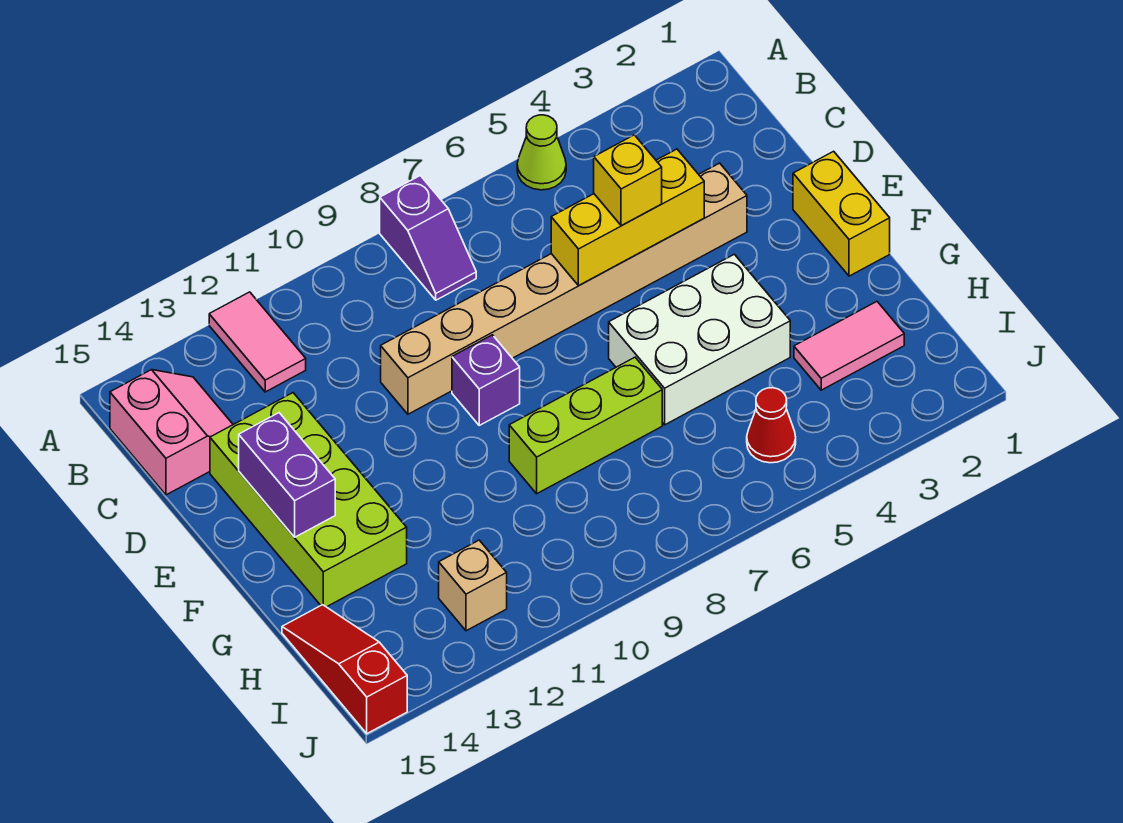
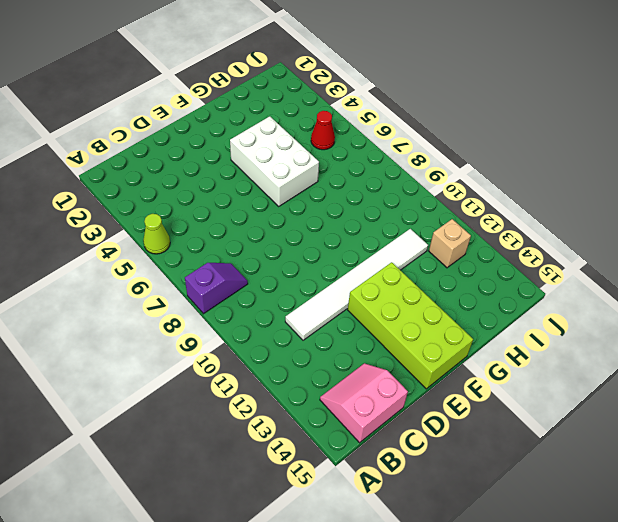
white tile C11:H11 level 1 -> none
lime brick E12:F15 level 1 -> lime brick D13:G14 level 1
none -> pink tile A12:B12 level 1
none -> tan brick D3:D10 level 1
none -> yellow brick E1:F1 level 1

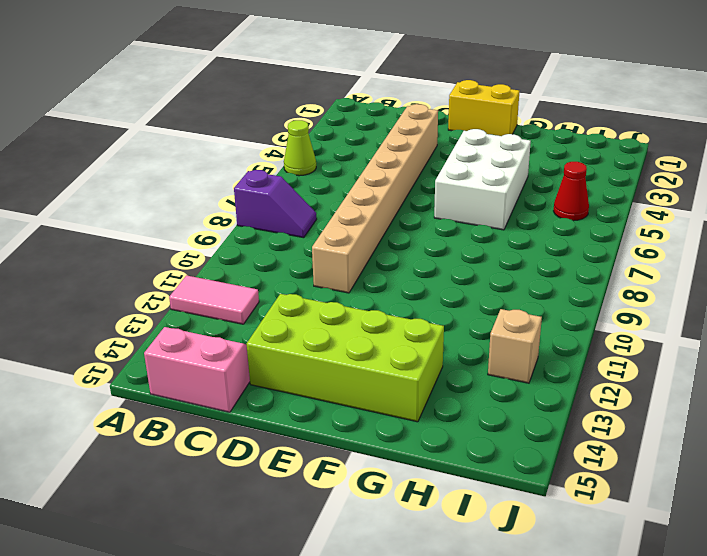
none -> purple brick E9 level 1
none -> lime brick G7:G9 level 1
none -> pink tile H2:H3 level 1

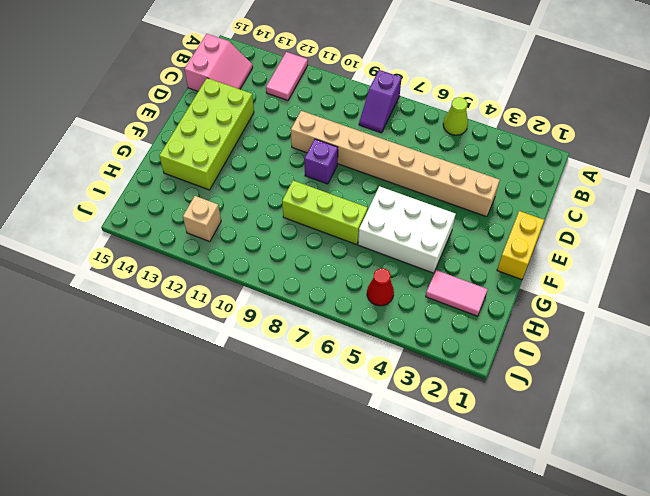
none -> red slope H15:J15 level 1 top J
none -> yellow brick D4:D6 level 2
none -> purple brick E14:F14 level 2

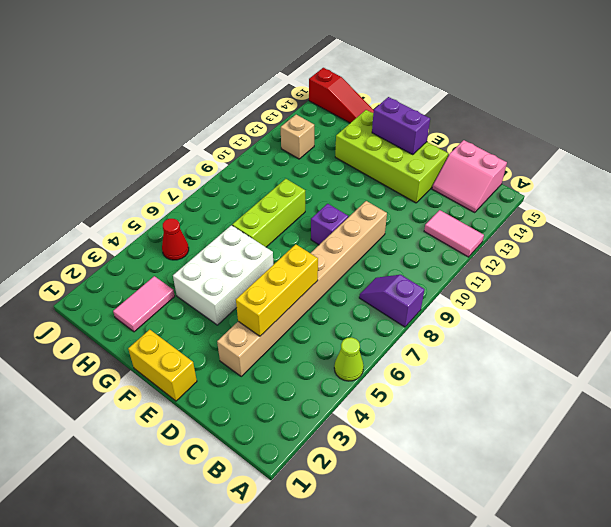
none -> yellow brick D5 level 3

